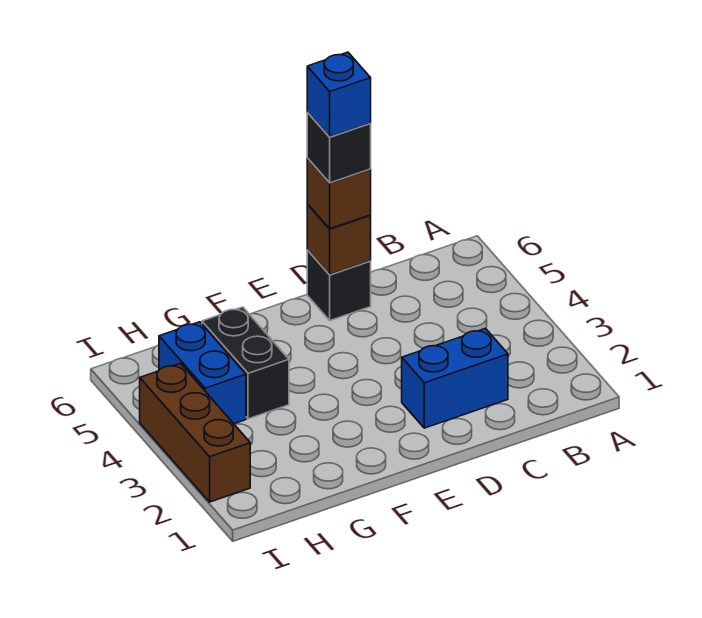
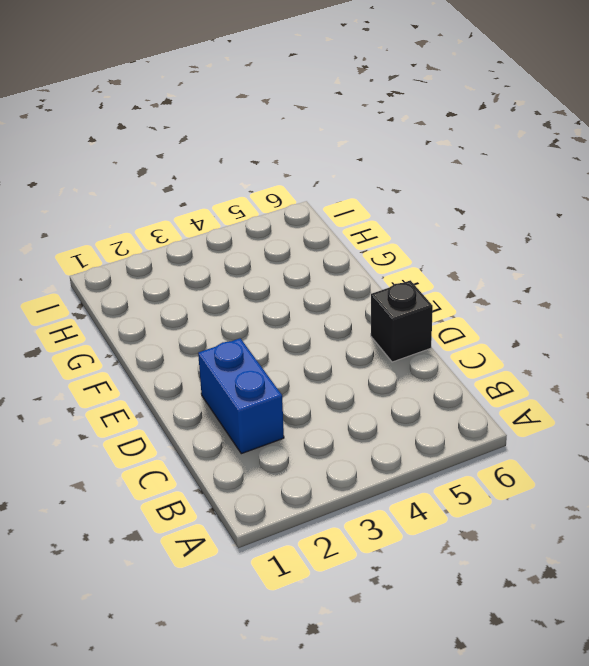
none -> black brick G4:G5 level 1
none -> blue brick H4:H5 level 1

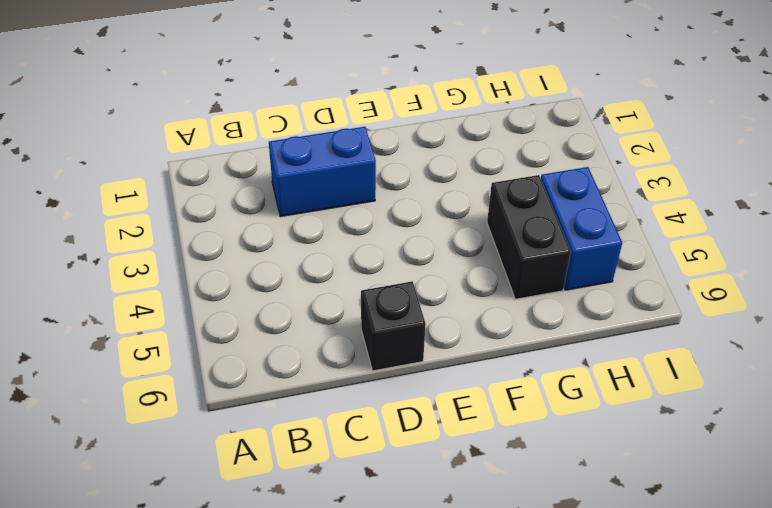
none -> brown brick I2:I4 level 1
none -> brown brick D6 level 2

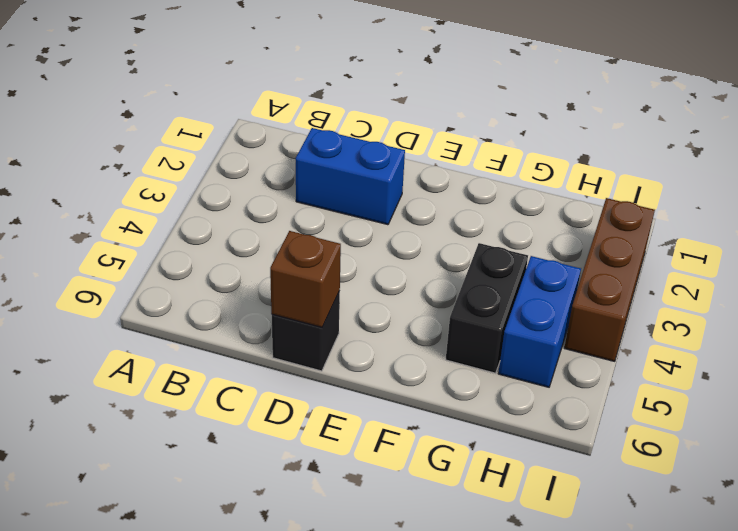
none -> brown brick D6 level 3
none -> black brick D6 level 4

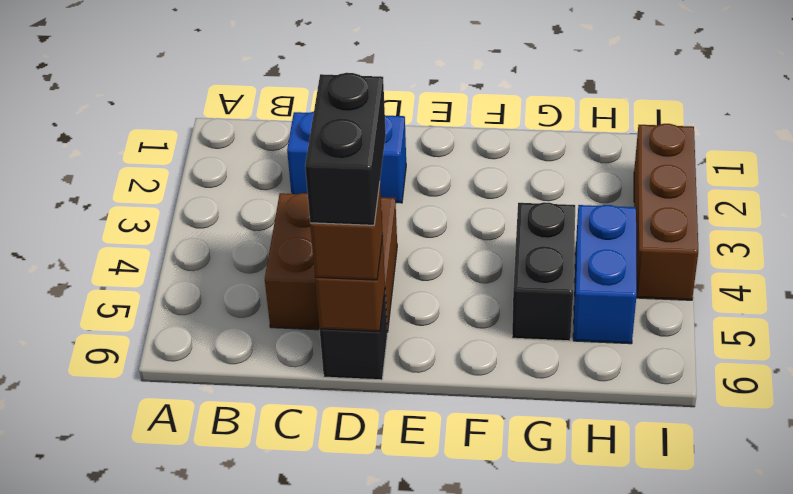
brown brick C4:D5 level 1 -> none
black brick D5:D6 level 4 -> black brick D6 level 4
none -> blue brick D6 level 5

